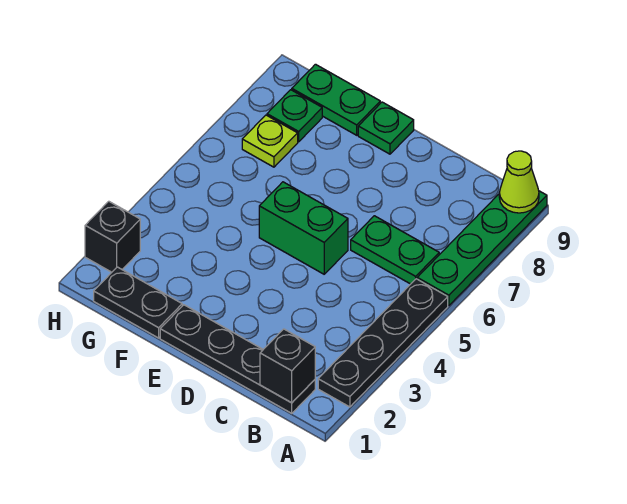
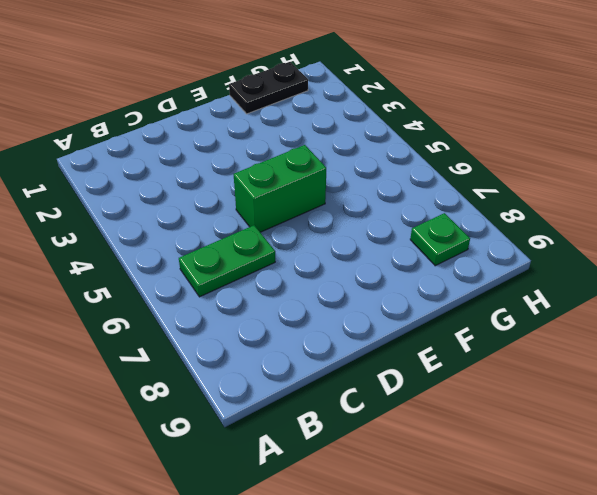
none -> black plate A2:A5 level 1
none -> green plate A6:A9 level 1
none -> black plate B1:E1 level 1

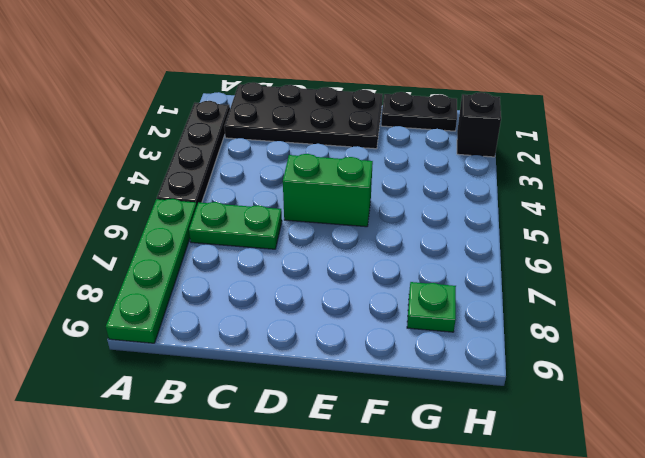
black plate B1:E2 level 1 -> black plate B1:E1 level 1
none -> green plate E9 level 1
none -> green plate F9:G9 level 1
none -> lime plate G7 level 1

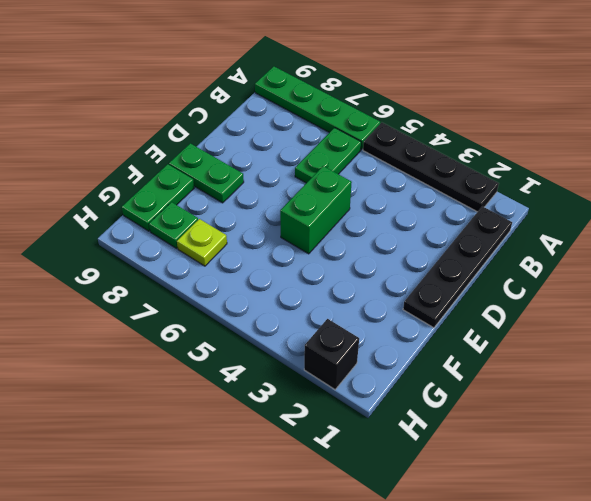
green plate E8:E9 level 1 -> green plate E9 level 1
none -> black plate F1:G1 level 1
none -> lime cone A9 level 2
none -> black brick B1 level 2

